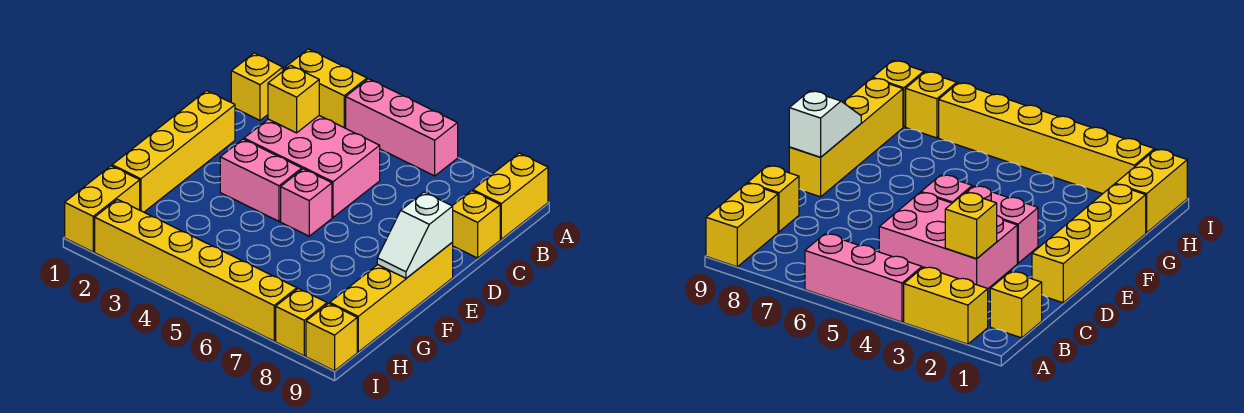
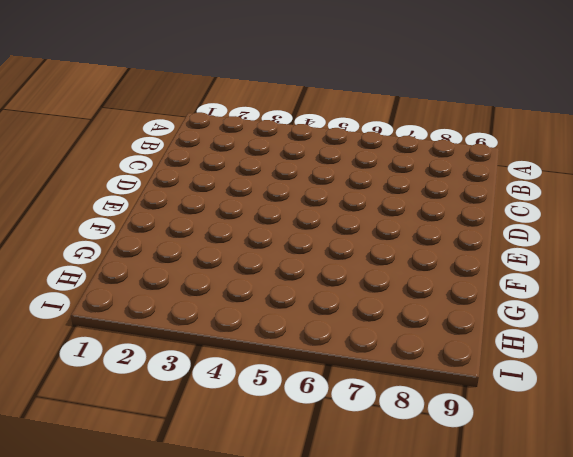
none -> yellow brick A2:A3 level 1
none -> pink brick A4:A6 level 1
none -> yellow brick A9:B9 level 1

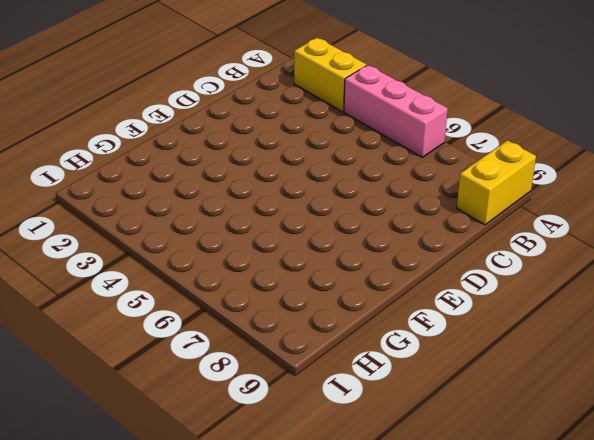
none -> yellow brick B1 level 1
none -> pink brick C3:D5 level 1
none -> yellow brick C9 level 1

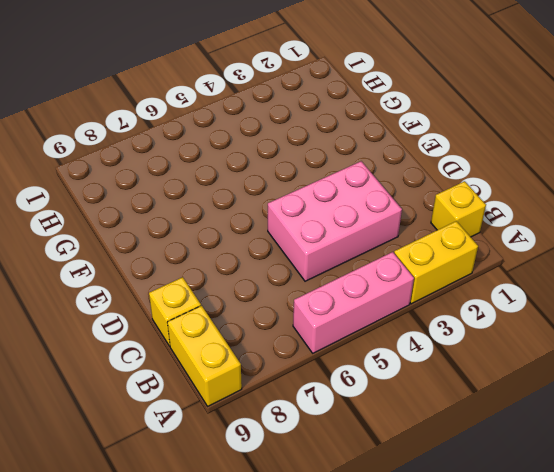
none -> yellow brick D1:G1 level 1
none -> pink brick E3:E4 level 1
none -> pink brick E5 level 1

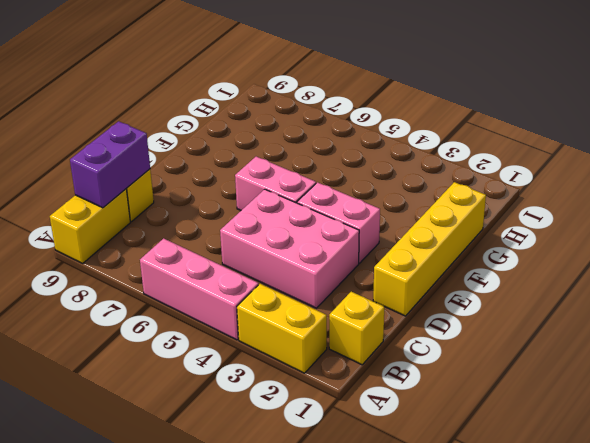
purple brick B9:C9 level 2 -> none
pink brick E5:E6 level 1 -> pink brick E5 level 1
none -> yellow brick E9:H9 level 1
none -> yellow brick H1:I1 level 1
none -> yellow brick I2:I7 level 1

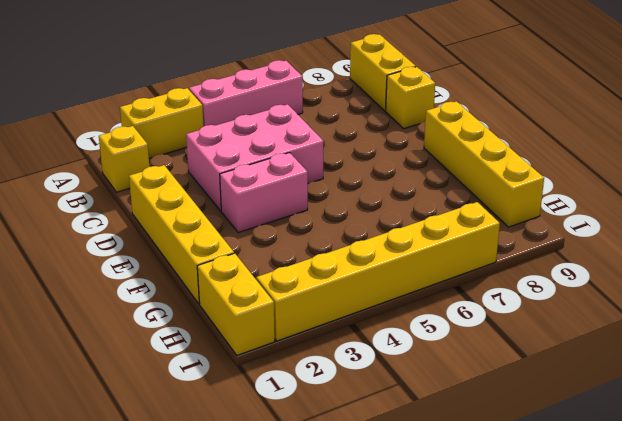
none -> pink brick E5 level 1
none -> yellow brick I8 level 1
none -> yellow brick I9 level 1

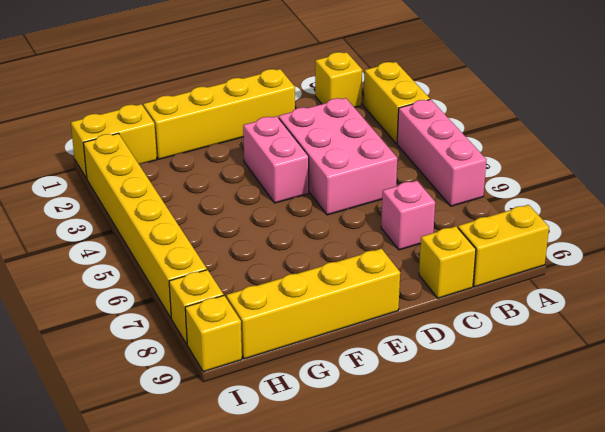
pink brick C7 level 1 -> pink brick E5 level 1
none -> yellow brick C3 level 2
none -> white slope E9:F9 level 2 top E

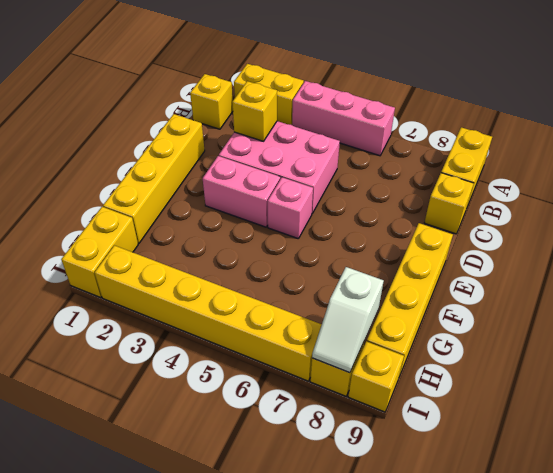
white slope H8:I8 level 2 top H -> white slope E9:F9 level 2 top E

